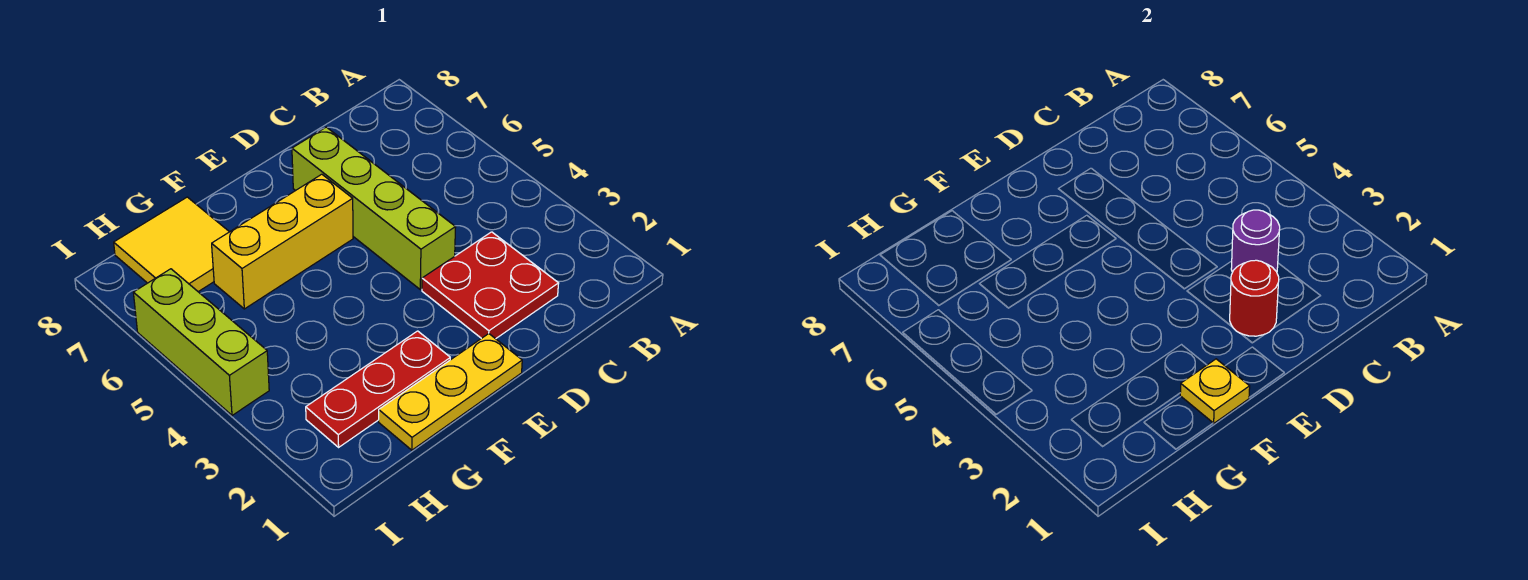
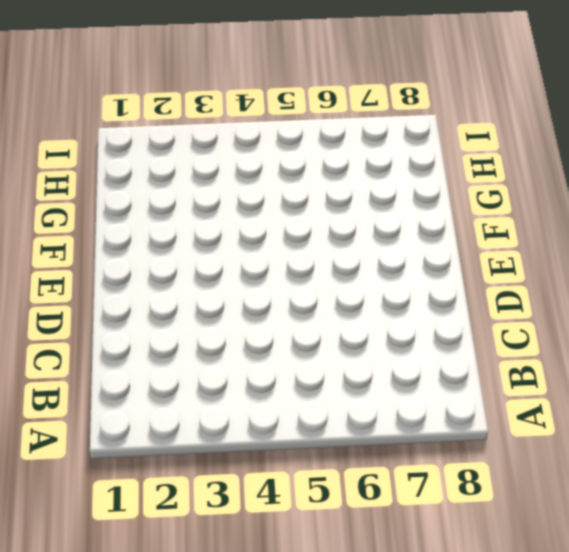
none -> red plate C2:D3 level 1
none -> lime brick D4:D7 level 1

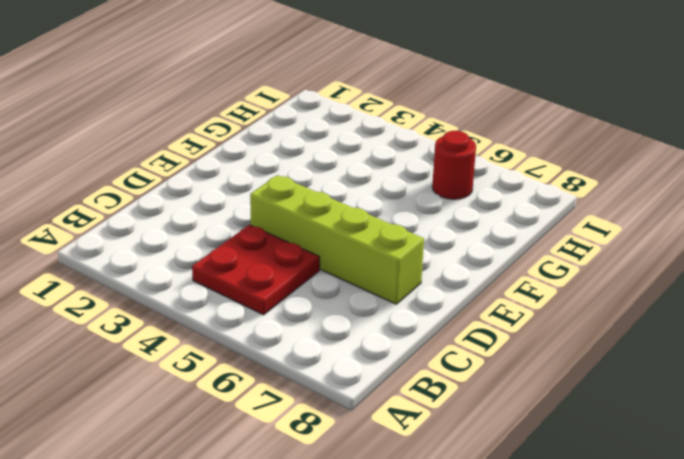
red plate B4:C5 level 1 -> red plate C2:D3 level 1
red round brick H6 level 1 -> red round brick D2 level 2
none -> yellow plate E1:G1 level 1
none -> yellow brick E6:G6 level 1

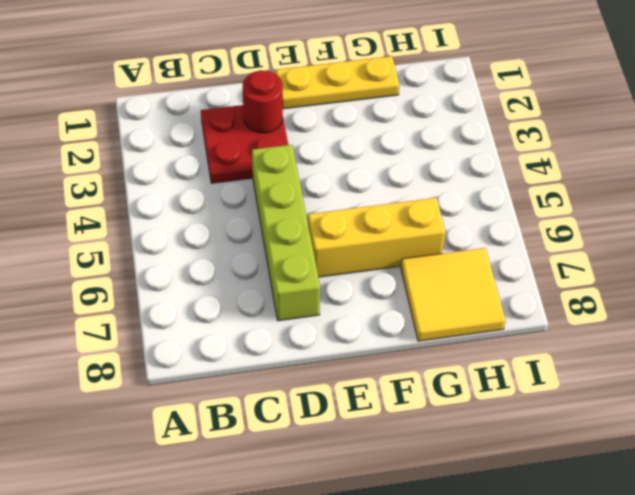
none -> red plate F2:H2 level 1
none -> lime brick I4:I6 level 1

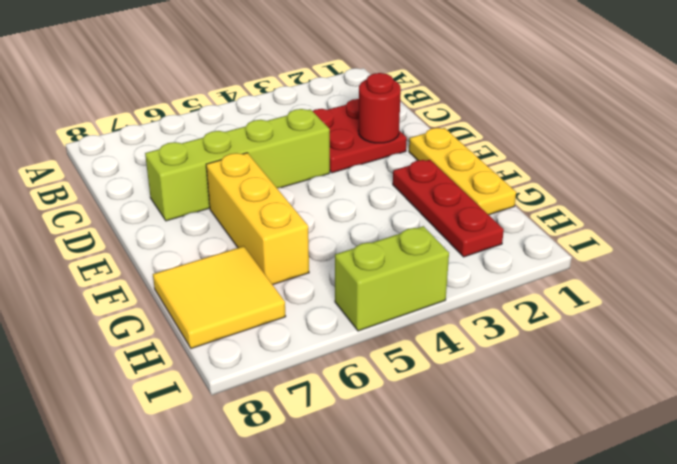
lime brick I4:I5 level 1 -> lime brick I4:I6 level 1
none -> purple round brick C3 level 2
none -> yellow plate F1 level 2

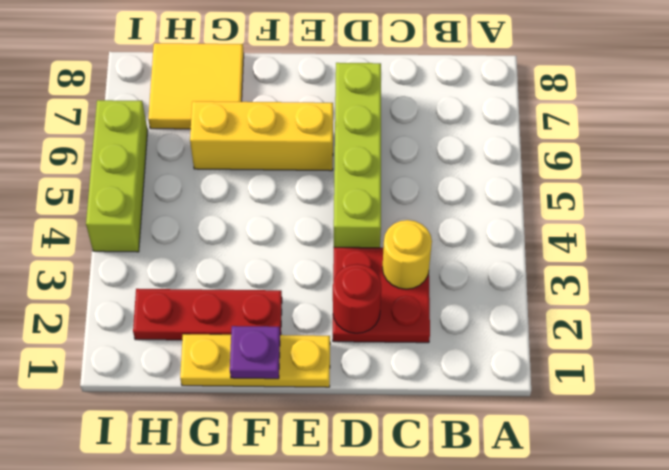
yellow round brick C3 level 2 -> purple round brick C3 level 2
purple plate F1 level 2 -> yellow plate F1 level 2

